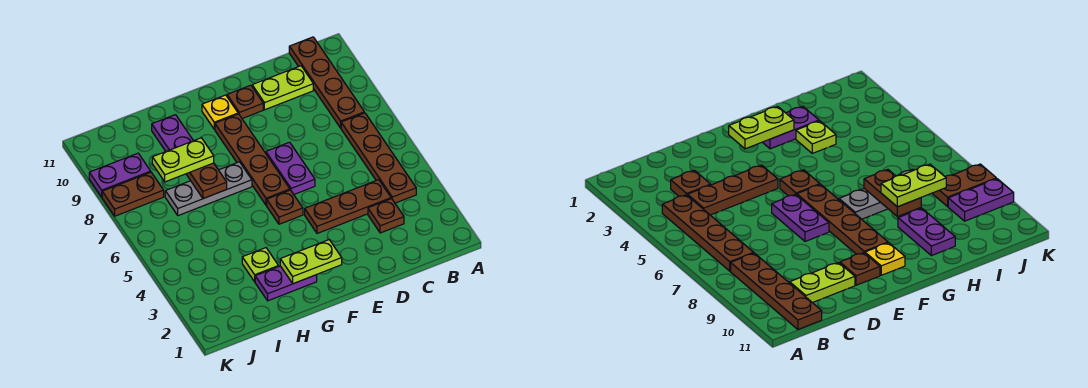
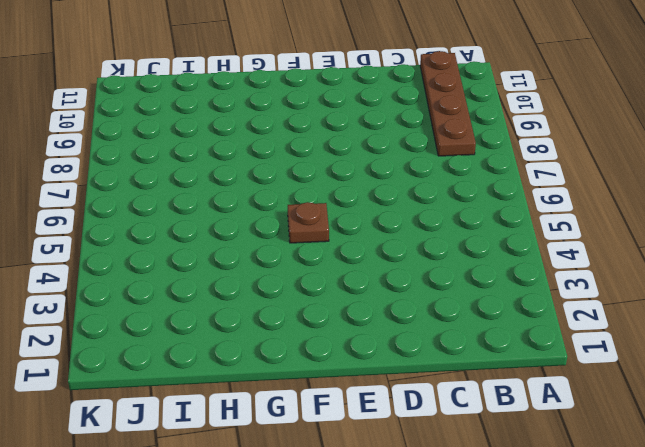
none -> brown plate B4:B7 level 1
none -> brown plate C3 level 1
none -> brown plate C4:E4 level 1

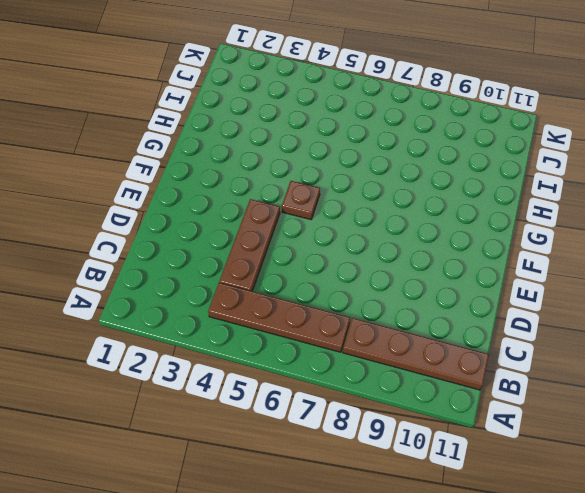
none -> brown plate C3 level 1
none -> lime plate C10:D10 level 1
none -> purple plate E6:E7 level 1

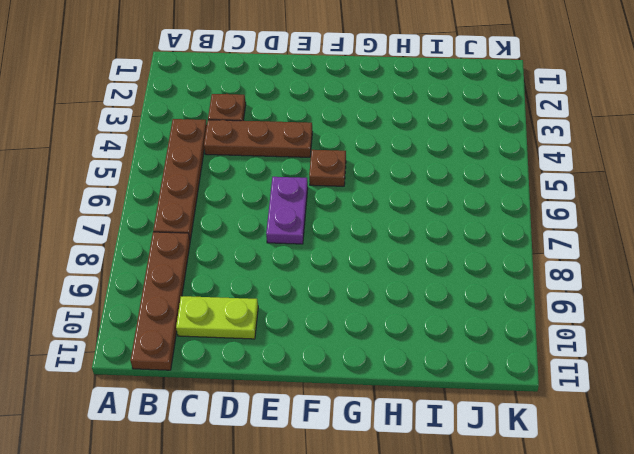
none -> brown plate E10 level 1
none -> brown plate F6:F9 level 1
none -> yellow plate F10 level 1

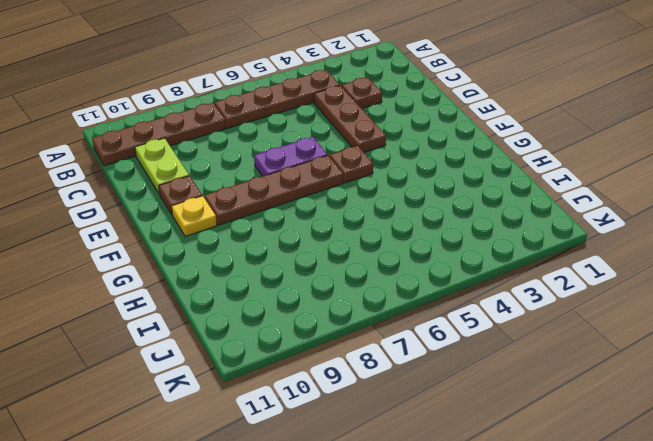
none -> purple plate G2:H2 level 1
none -> grey plate G7:I7 level 1
none -> lime plate H3 level 1

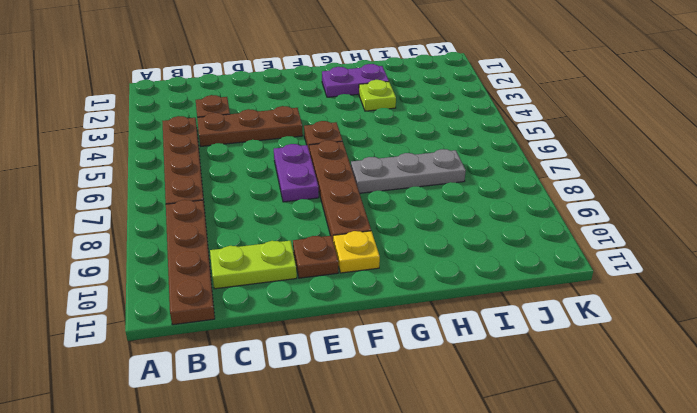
none -> purple plate H9:H10 level 1
none -> brown plate J8:K8 level 1
none -> purple plate J9:K9 level 1

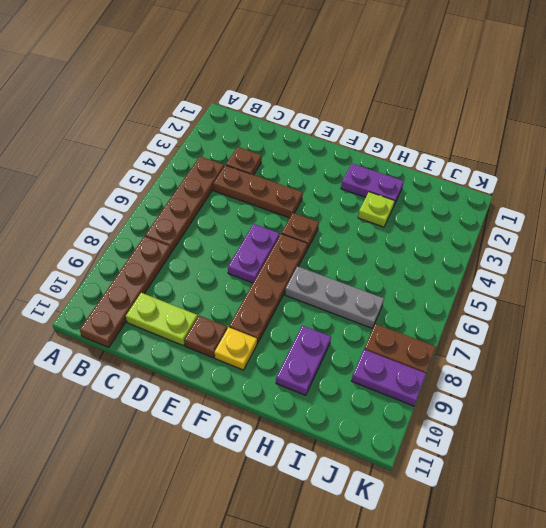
none -> lime plate F2:G2 level 2
none -> brown plate H7:H8 level 2
none -> lime plate H8:I8 level 3

